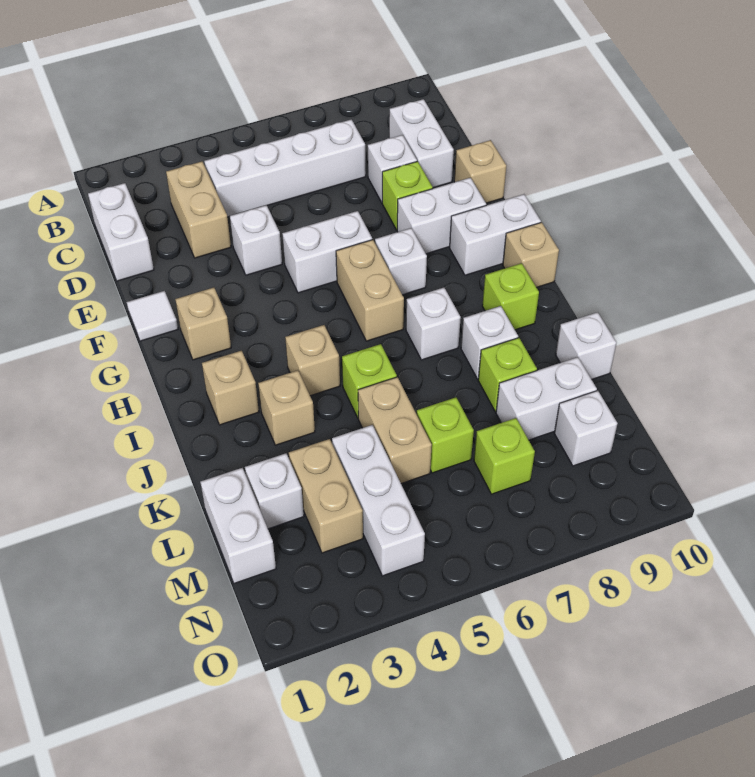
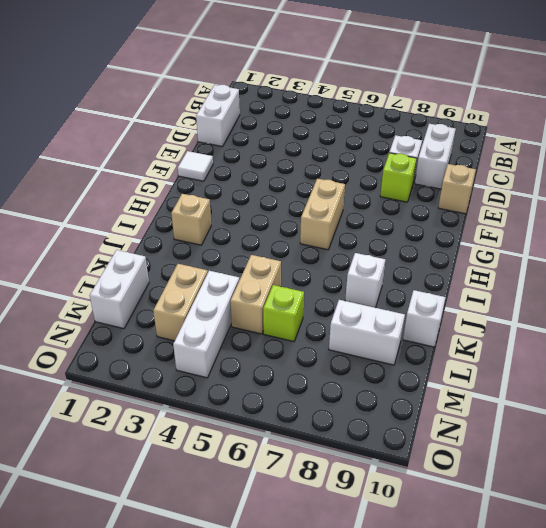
none -> tan brick C3:D3 level 1
none -> white brick C4:C7 level 1
none -> white brick E4 level 1
none -> white brick F5:F6 level 1

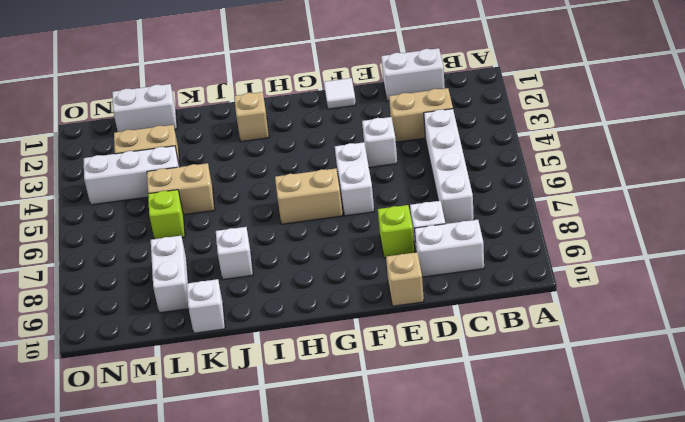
none -> white brick F8:F9 level 1
none -> tan brick G2 level 1
none -> white brick G7 level 1
none -> white brick G9:G10 level 1

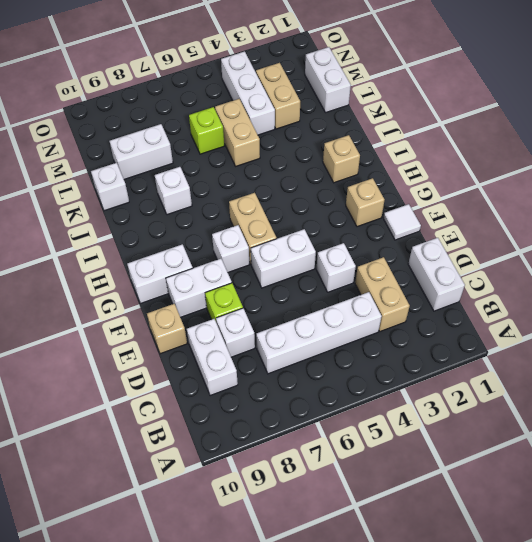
none -> tan brick H10 level 1
none -> tan brick I4 level 1
none -> white brick I7 level 1
none -> lime brick I9 level 1

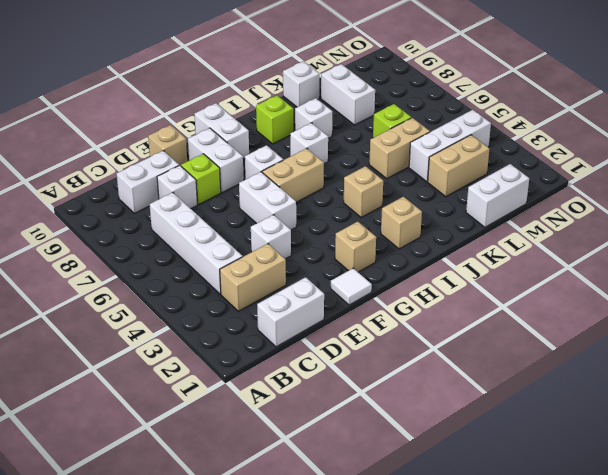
none -> tan brick H10 level 1
none -> tan brick J3 level 1
none -> lime brick J5 level 1
none -> lime brick K8 level 1

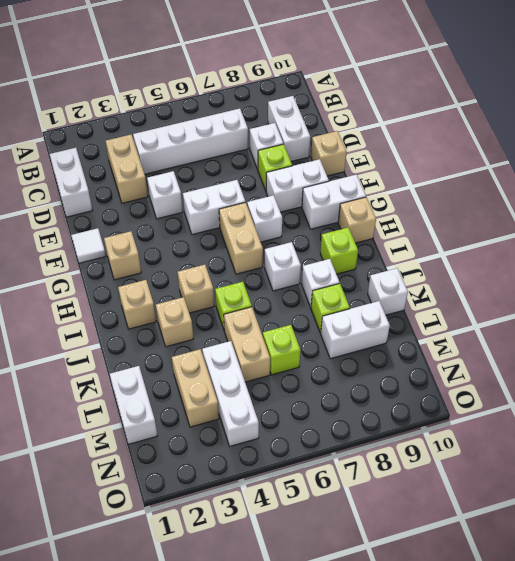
none -> white brick L2 level 1
none -> lime brick M7 level 1
none -> white brick M9 level 1

